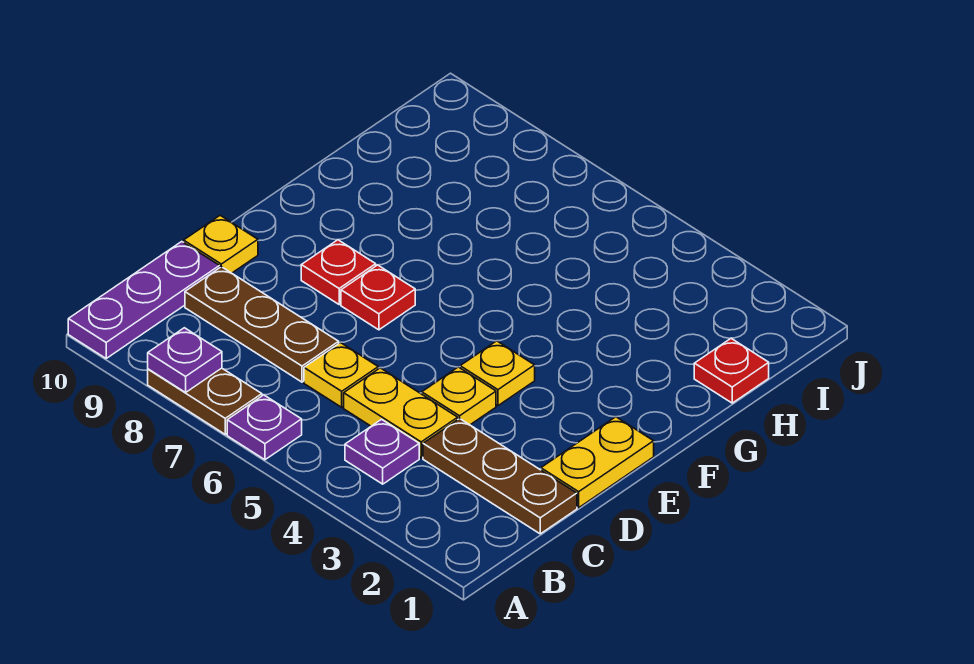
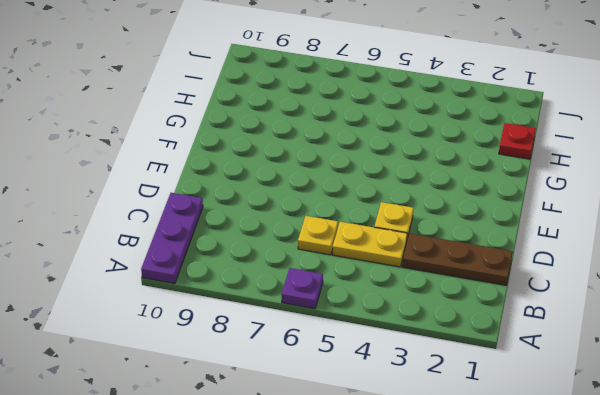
none -> brown plate A7:A8 level 1
none -> purple plate B4 level 1
none -> brown plate C7:C9 level 1

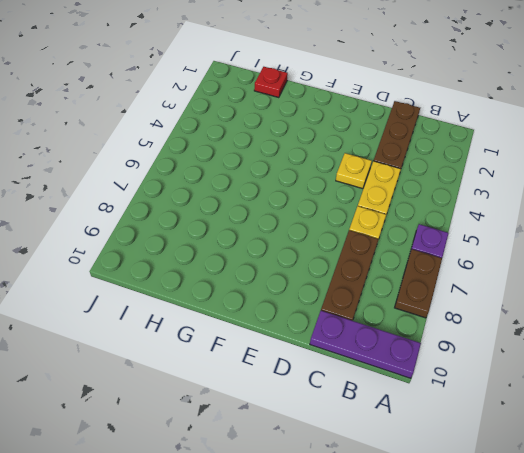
none -> purple plate B4 level 1
none -> yellow plate D1:E1 level 1
none -> yellow plate D10 level 1

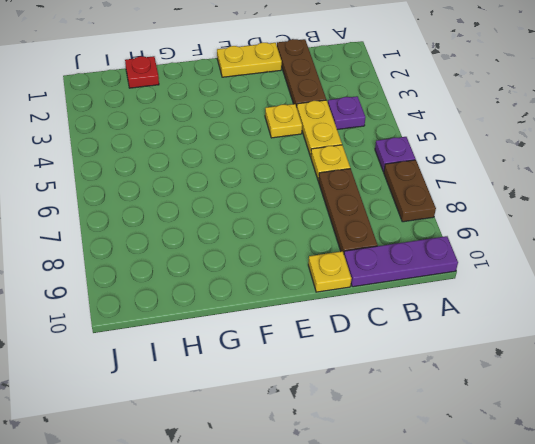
none -> yellow plate E4 level 1
none -> red plate E7 level 1
none -> red plate E8 level 1

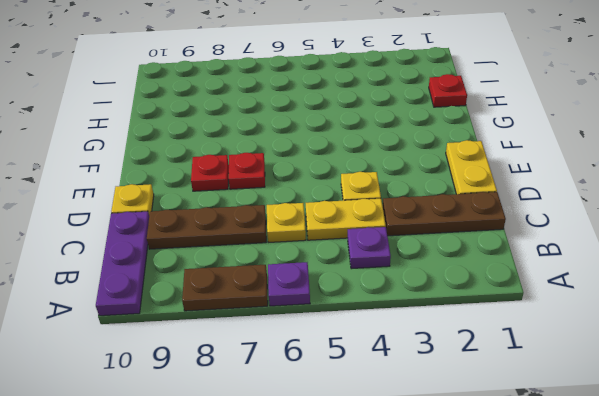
none -> yellow plate E4 level 1
none -> purple plate A8 level 2

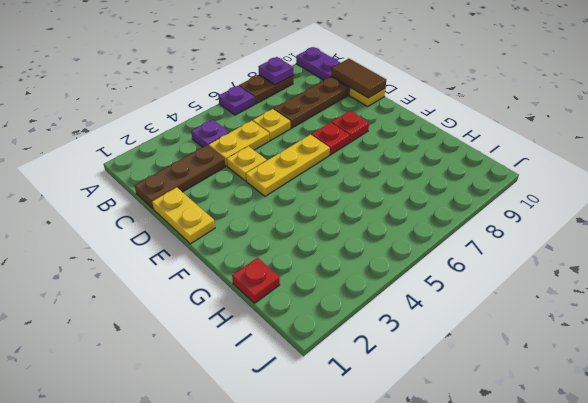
brown tile C10:D10 level 2 -> none
yellow plate E4:E6 level 1 -> yellow plate E4 level 1

